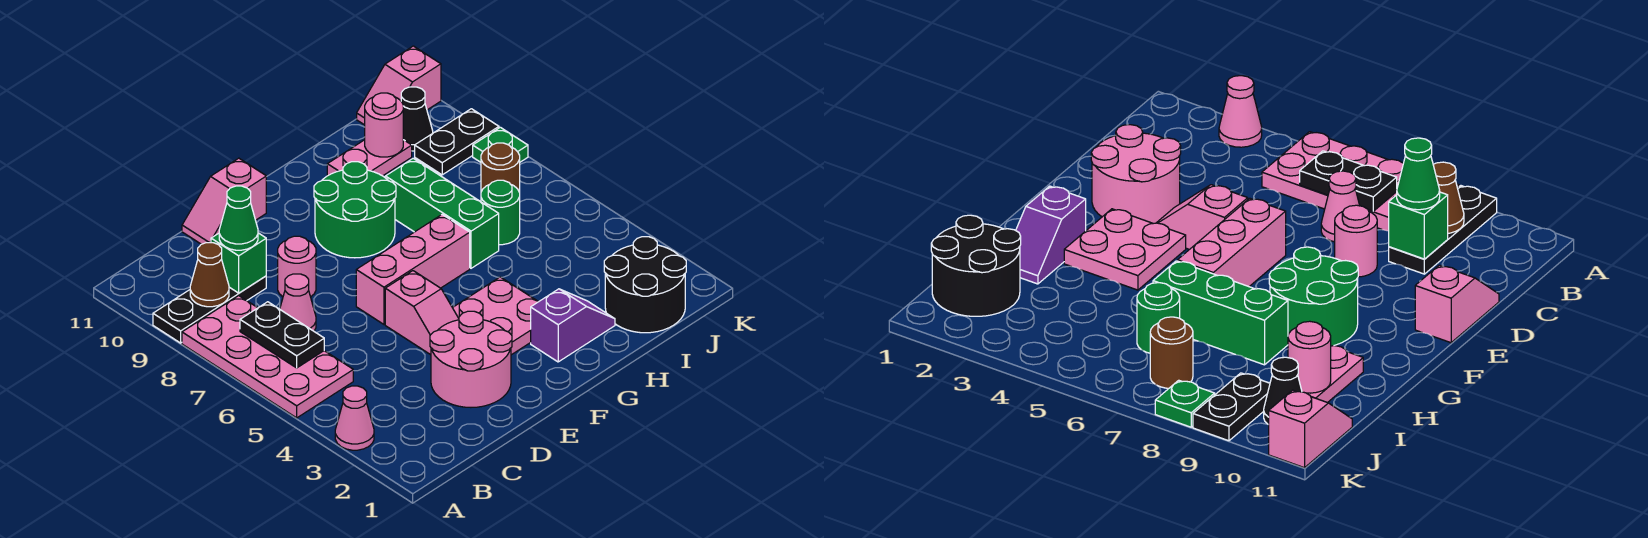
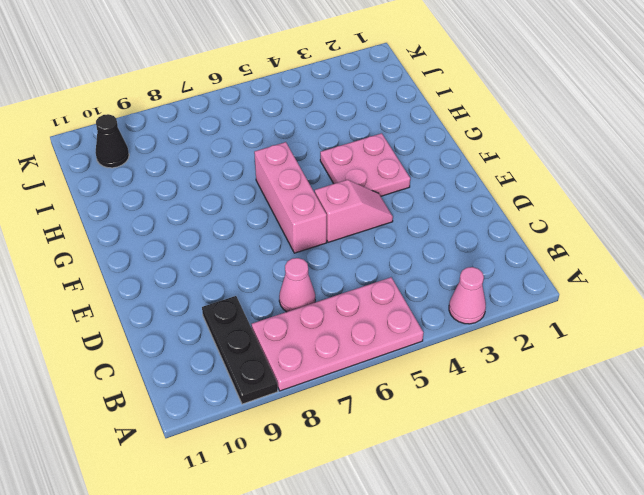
none -> pink round brick D2:E3 level 1
none -> pink round brick D8 level 1
none -> pink slope D11:E11 level 1 top E

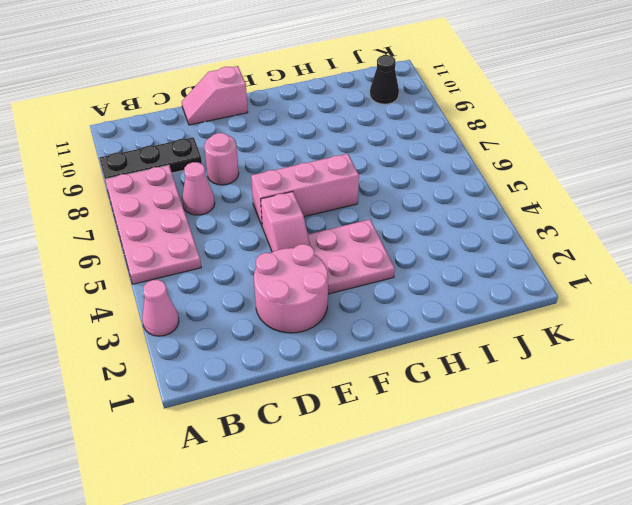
none -> green round brick F8:G9 level 1
none -> purple slope G2:H2 level 1 top G
none -> green brick H6:H8 level 1

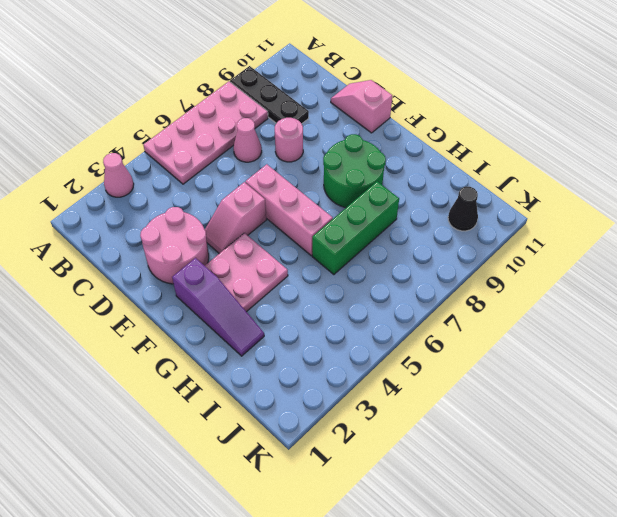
purple slope F2:H2 level 1 top F -> purple slope G2:H2 level 1 top G
none -> pink plate H10:I10 level 1
none -> black round brick I1:J2 level 1
none -> green round brick I6 level 1

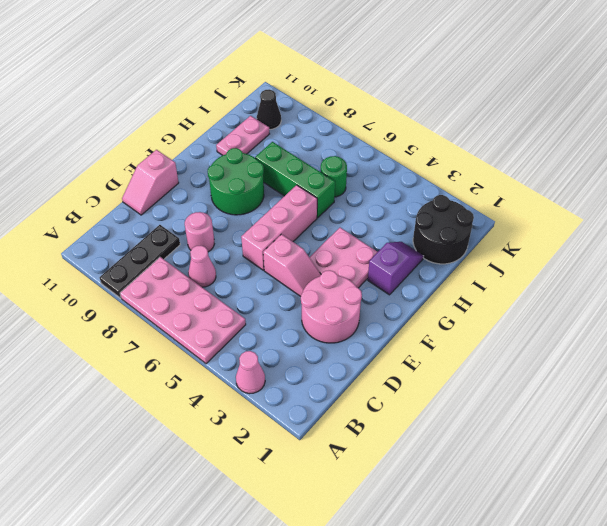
none -> brown round brick J7 level 1
none -> black plate J9:K9 level 1
none -> pink slope J11:K11 level 1 top K

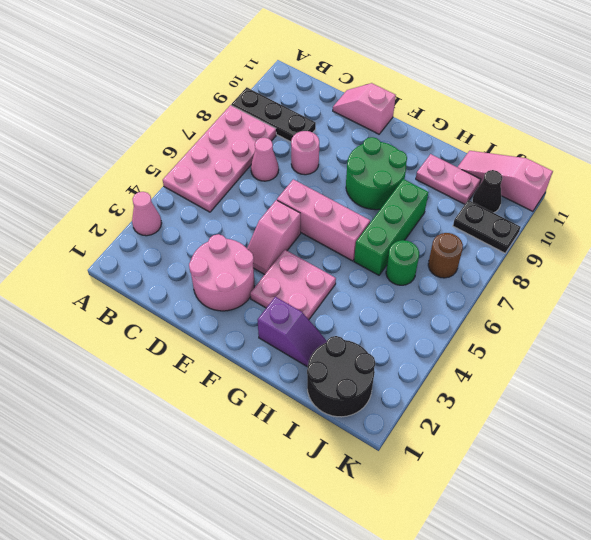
pink slope I11:K11 level 1 top K -> pink slope J11:K11 level 1 top K
none -> green plate K8 level 1
none -> black plate B6:B7 level 2
none -> brown cone B9 level 2

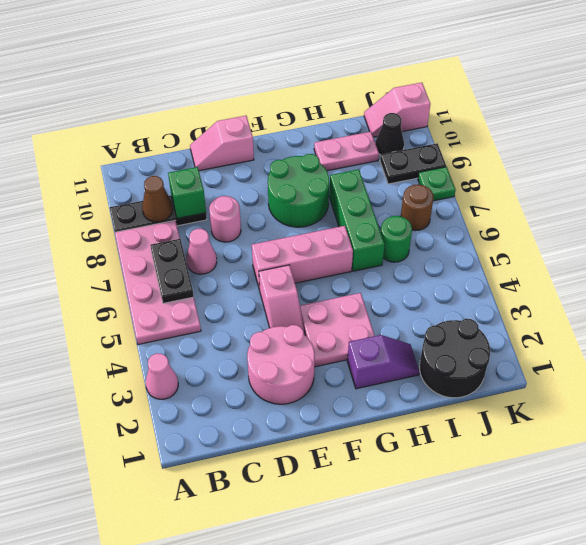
none -> pink round brick I10 level 2
none -> green cone C9 level 3

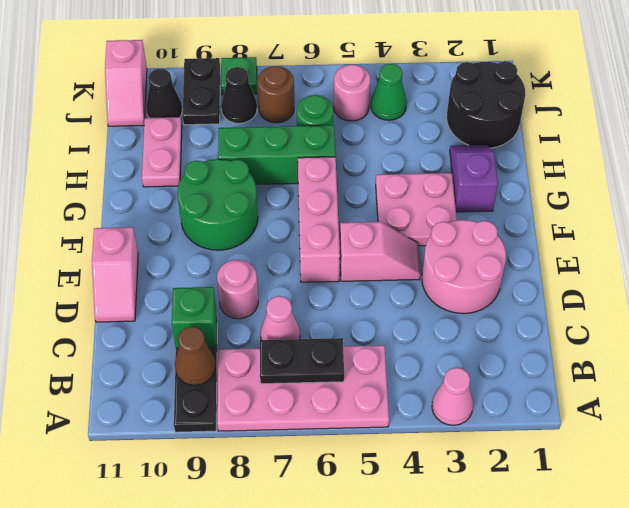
green cone J4 level 1 -> green cone C9 level 3
pink round brick J5 level 1 -> pink round brick I10 level 2
black cone J8 level 1 -> none

